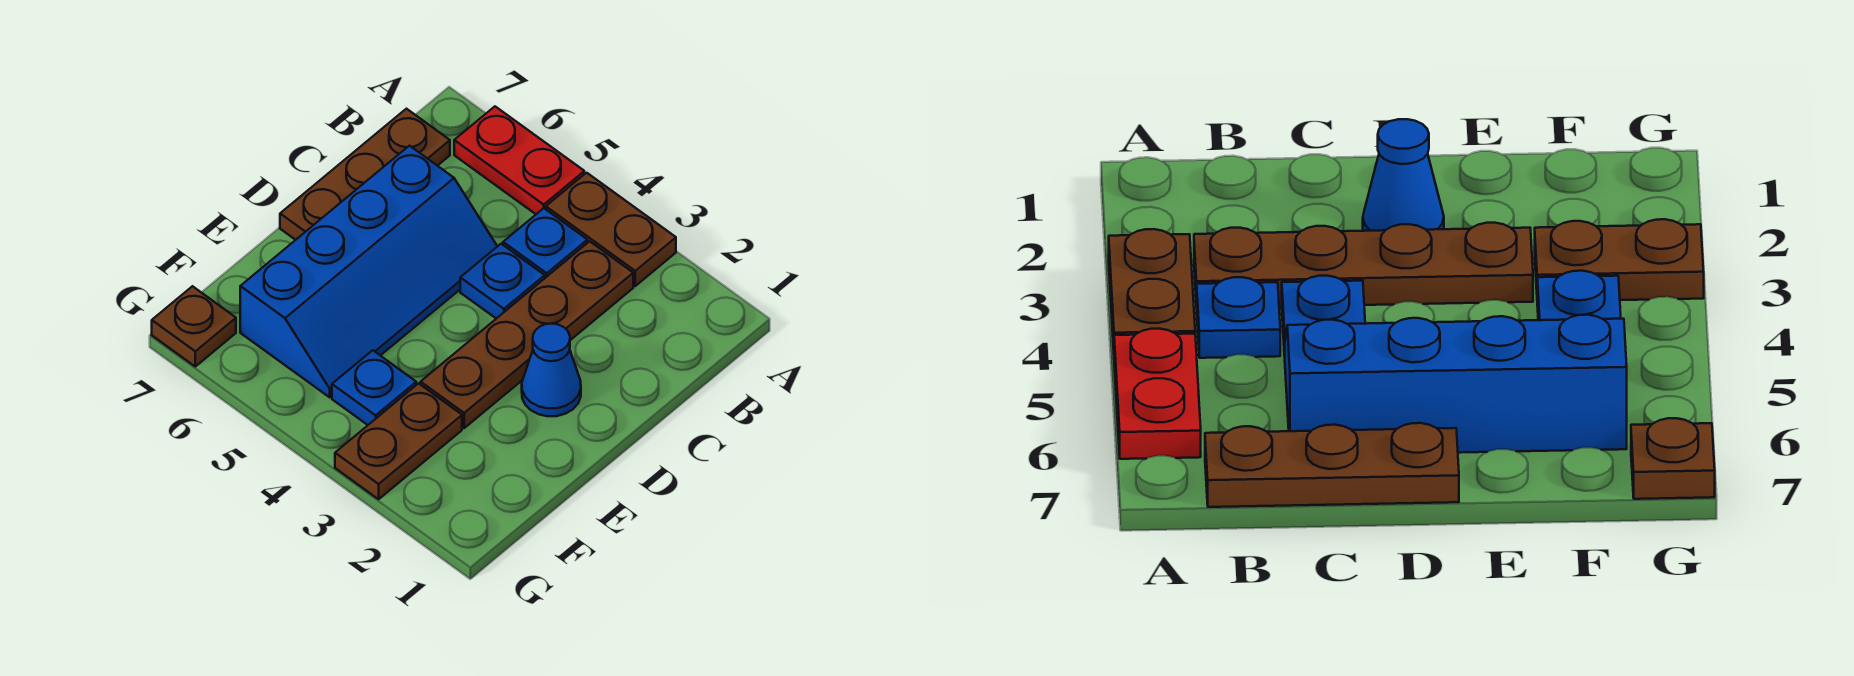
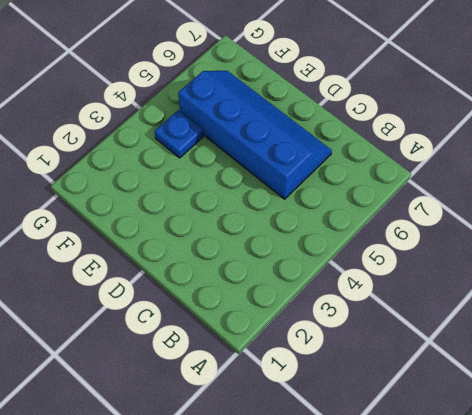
blue slope C5:F6 level 1 top 5 -> blue slope C5:F6 level 1 top 6
none -> brown plate A3:A4 level 1
none -> red plate A5:A6 level 1

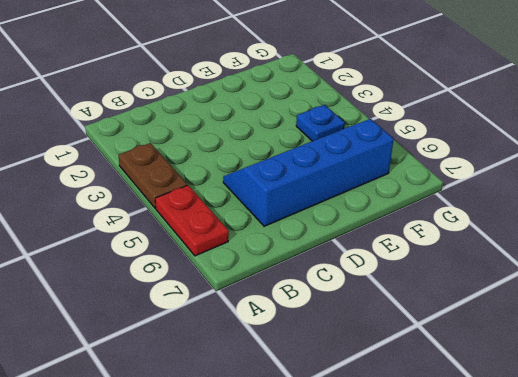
none -> brown plate B3:E3 level 1
none -> blue plate B4 level 1

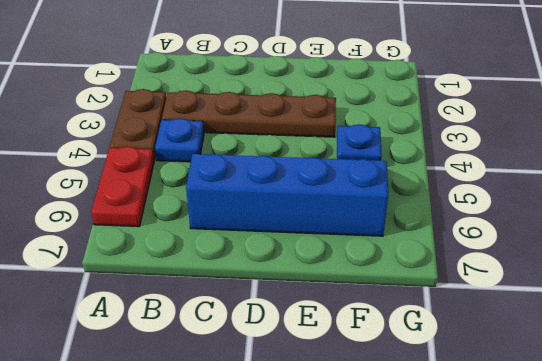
none -> brown plate B7:D7 level 1
none -> blue plate C4 level 1

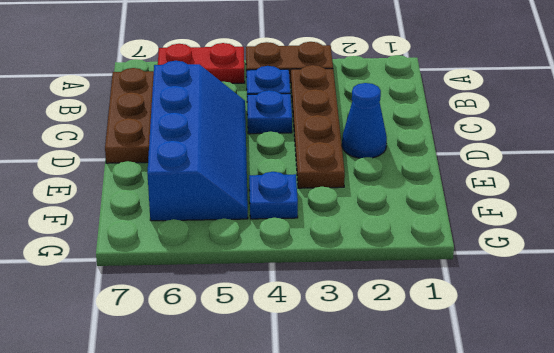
none -> brown plate F3:G3 level 1
none -> brown plate G7 level 1

